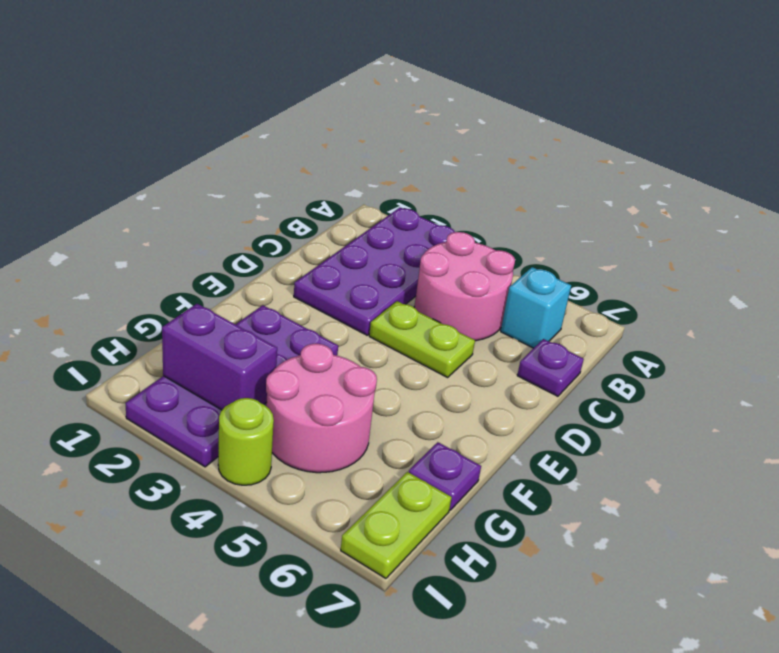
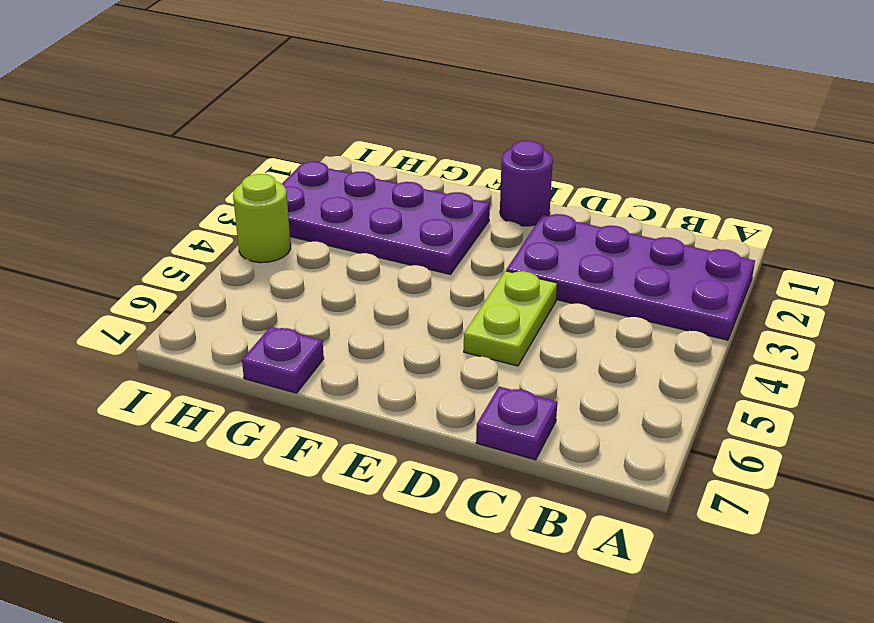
purple round brick E1 level 1 -> none
none -> pink round brick B4:C5 level 1
none -> cyan brick B6 level 1

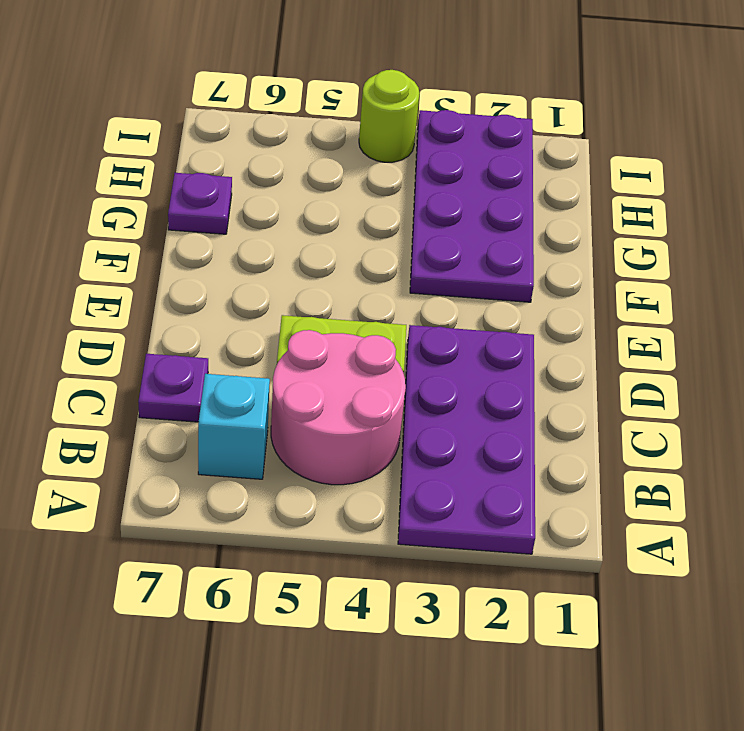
none -> pink round brick G4:H5 level 1
none -> lime plate H7:I7 level 1

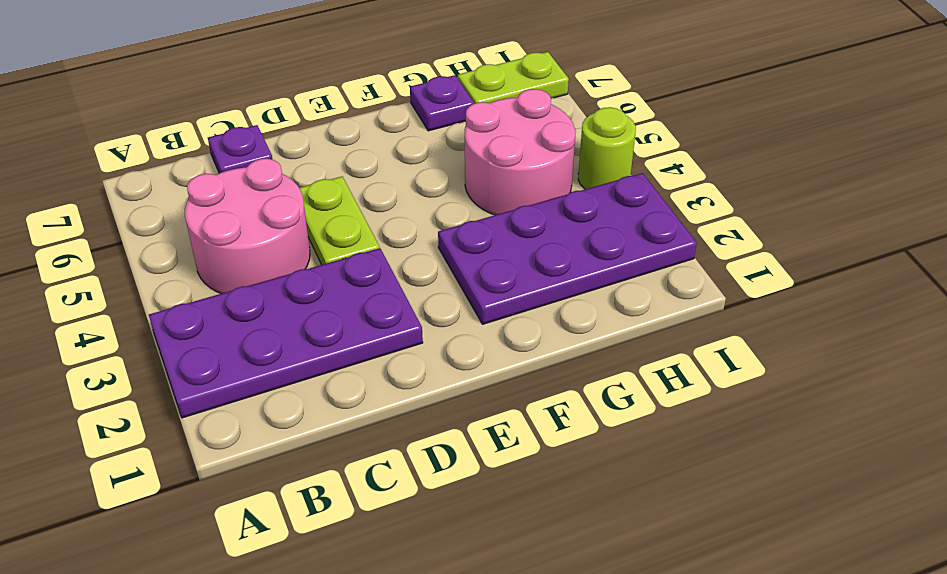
none -> cyan brick B6 level 1
none -> purple brick H2:H3 level 2

